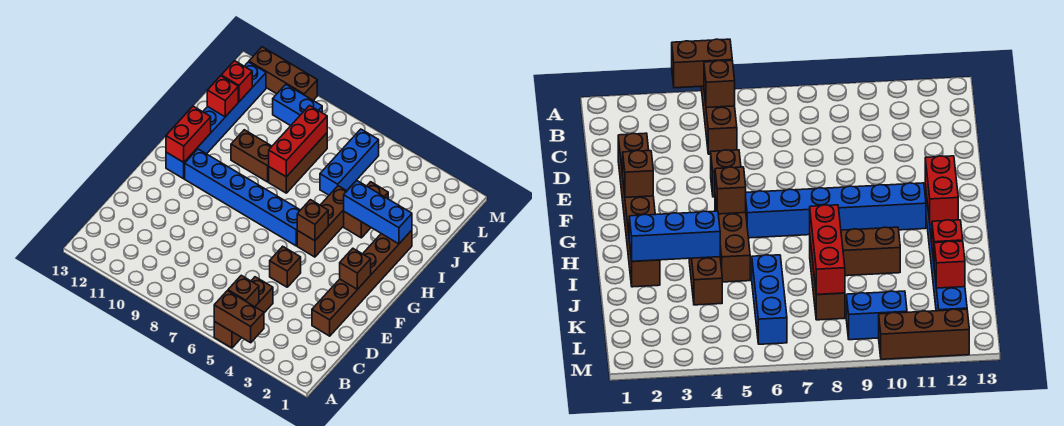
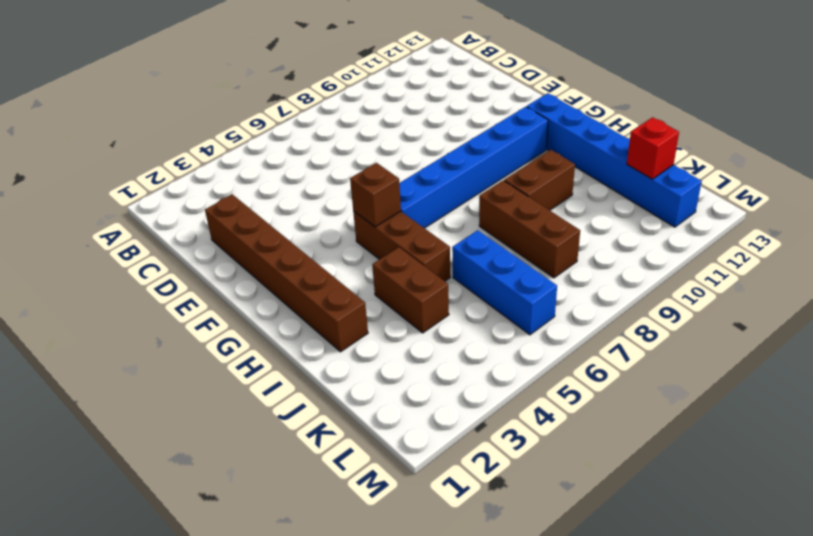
none -> brown brick A5:C5 level 1
none -> brown brick E5 level 1
none -> blue brick L9:L10 level 1

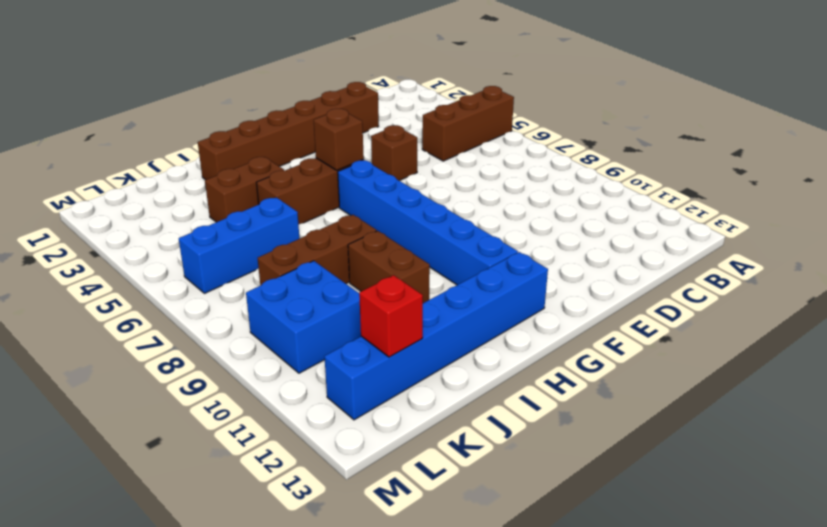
blue brick K9:L10 level 1 -> blue brick L9:L10 level 1
none -> brown brick M10:M12 level 1
none -> brown brick A4:A5 level 2
none -> brown brick B5 level 2

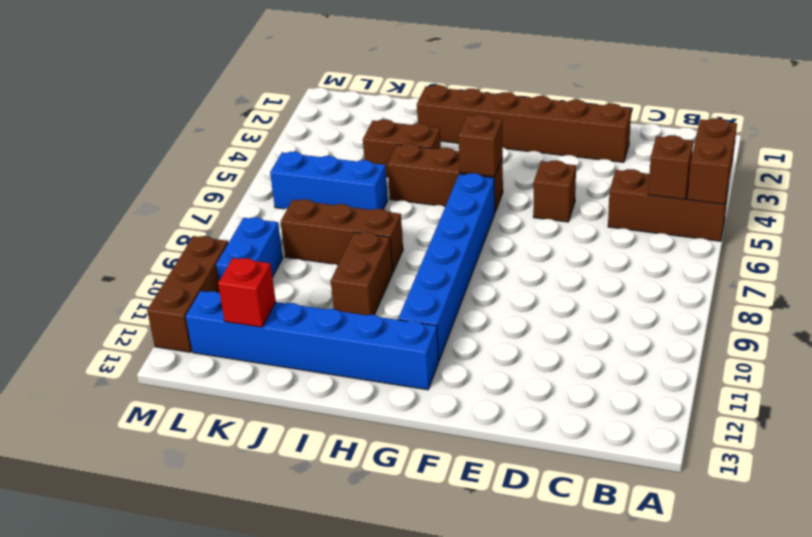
none -> brown brick F2 level 2
none -> red brick G12:H12 level 2
none -> blue brick I2:I4 level 2

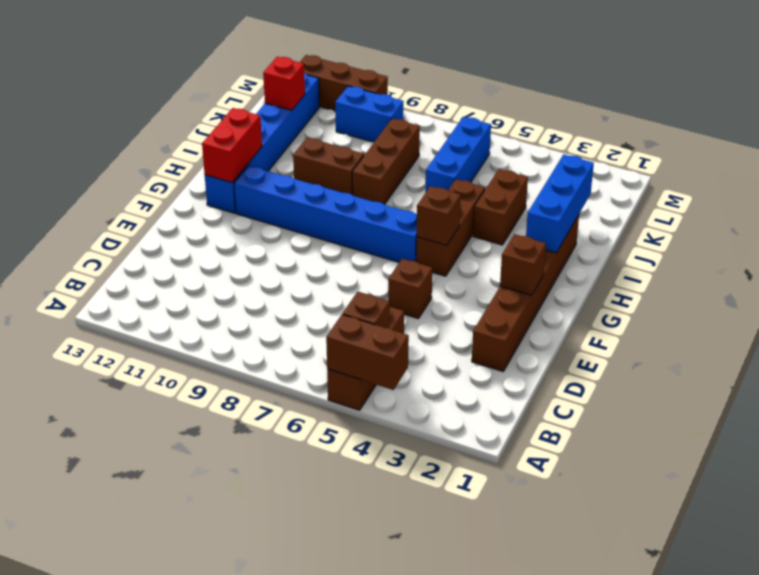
blue brick H2:J2 level 2 -> blue brick I2:I4 level 2
none -> red brick I8:K8 level 2
none -> red brick J12 level 2

